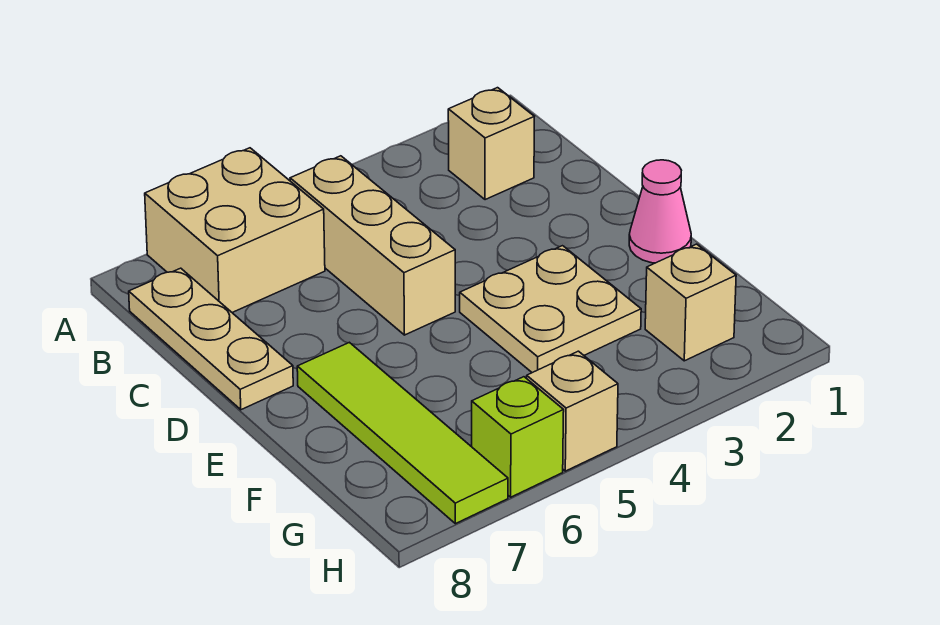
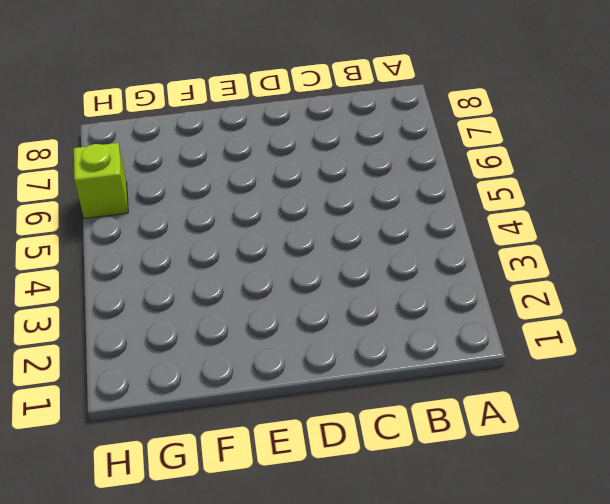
none -> tan brick A6:B7 level 1
none -> tan brick B2 level 1

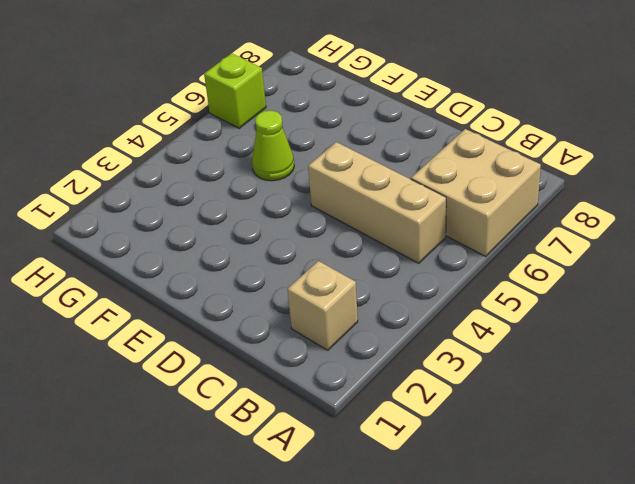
lime cone F5 level 1 -> none
none -> tan plate B8:D8 level 1
none -> pink cone E1 level 1

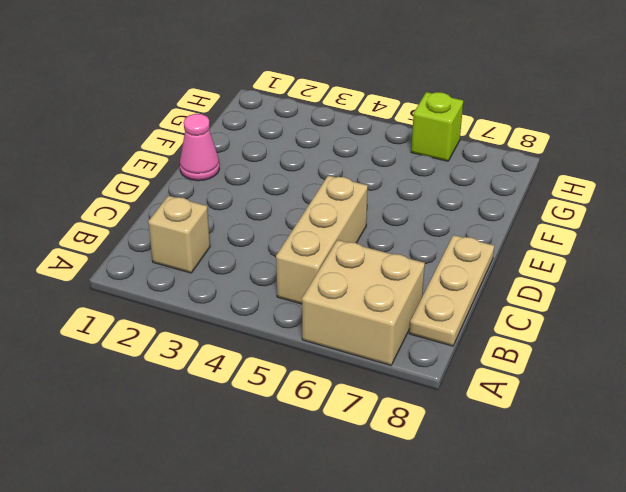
none -> tan plate E3:F4 level 1
none -> lime tile E7:H7 level 1

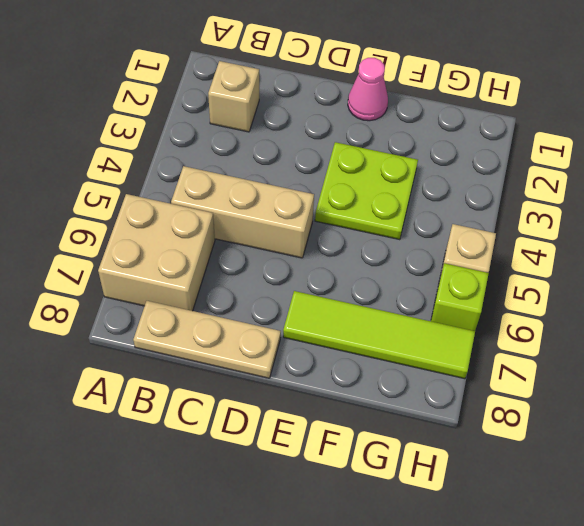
lime plate E3:F4 level 1 -> tan plate E3:F4 level 1
none -> tan brick G2 level 1

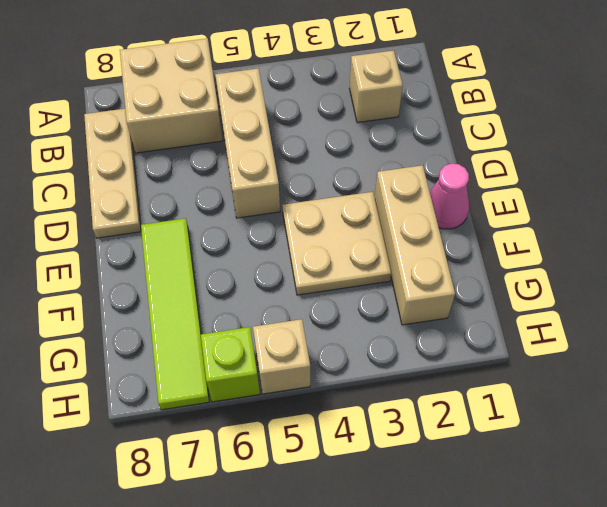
tan brick E2:G2 level 1 -> tan brick G2 level 1

